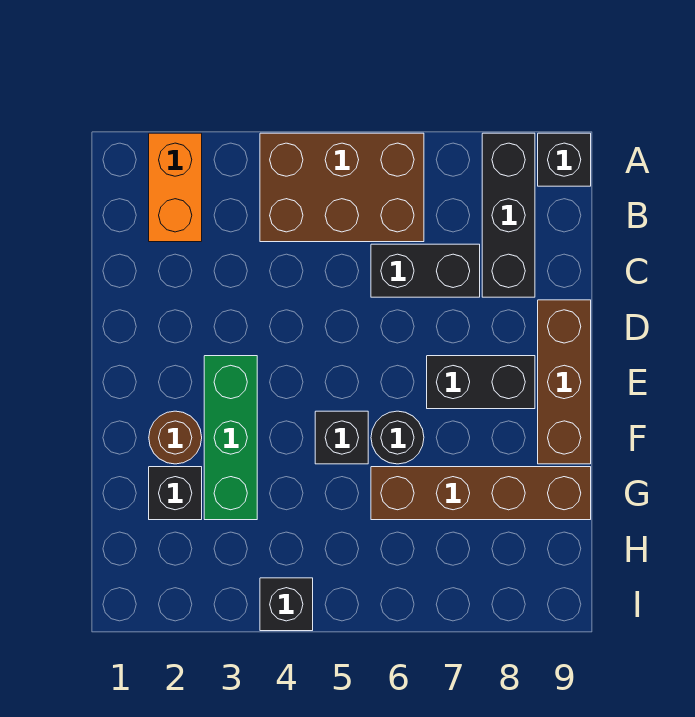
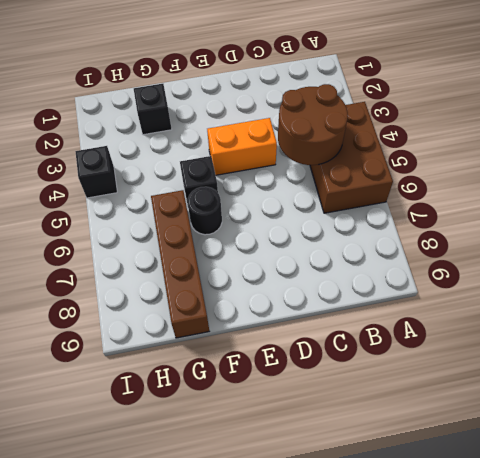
brown round brick B4:C5 level 2 -> none
orange brick D4:E4 level 1 -> orange brick A2:B2 level 1
none -> black brick A8:C8 level 1
none -> black brick A9 level 1
none -> black brick C6:C7 level 1

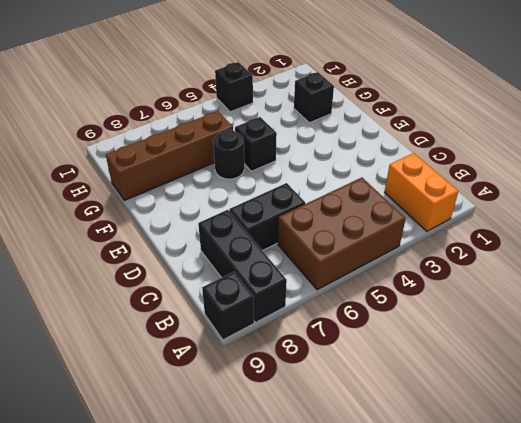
none -> brown brick D9:F9 level 1
none -> green brick E3:G3 level 1
none -> black brick E7:E8 level 1

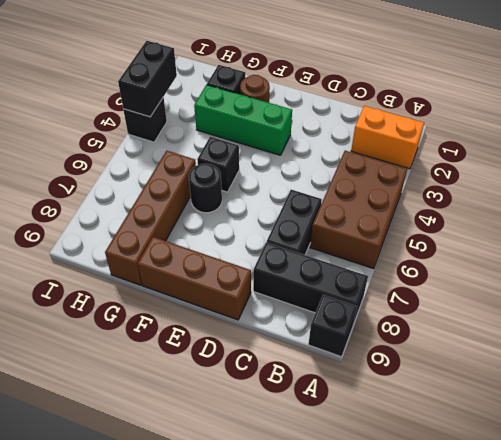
black brick I3:I4 level 2 -> black brick E7:E8 level 1

